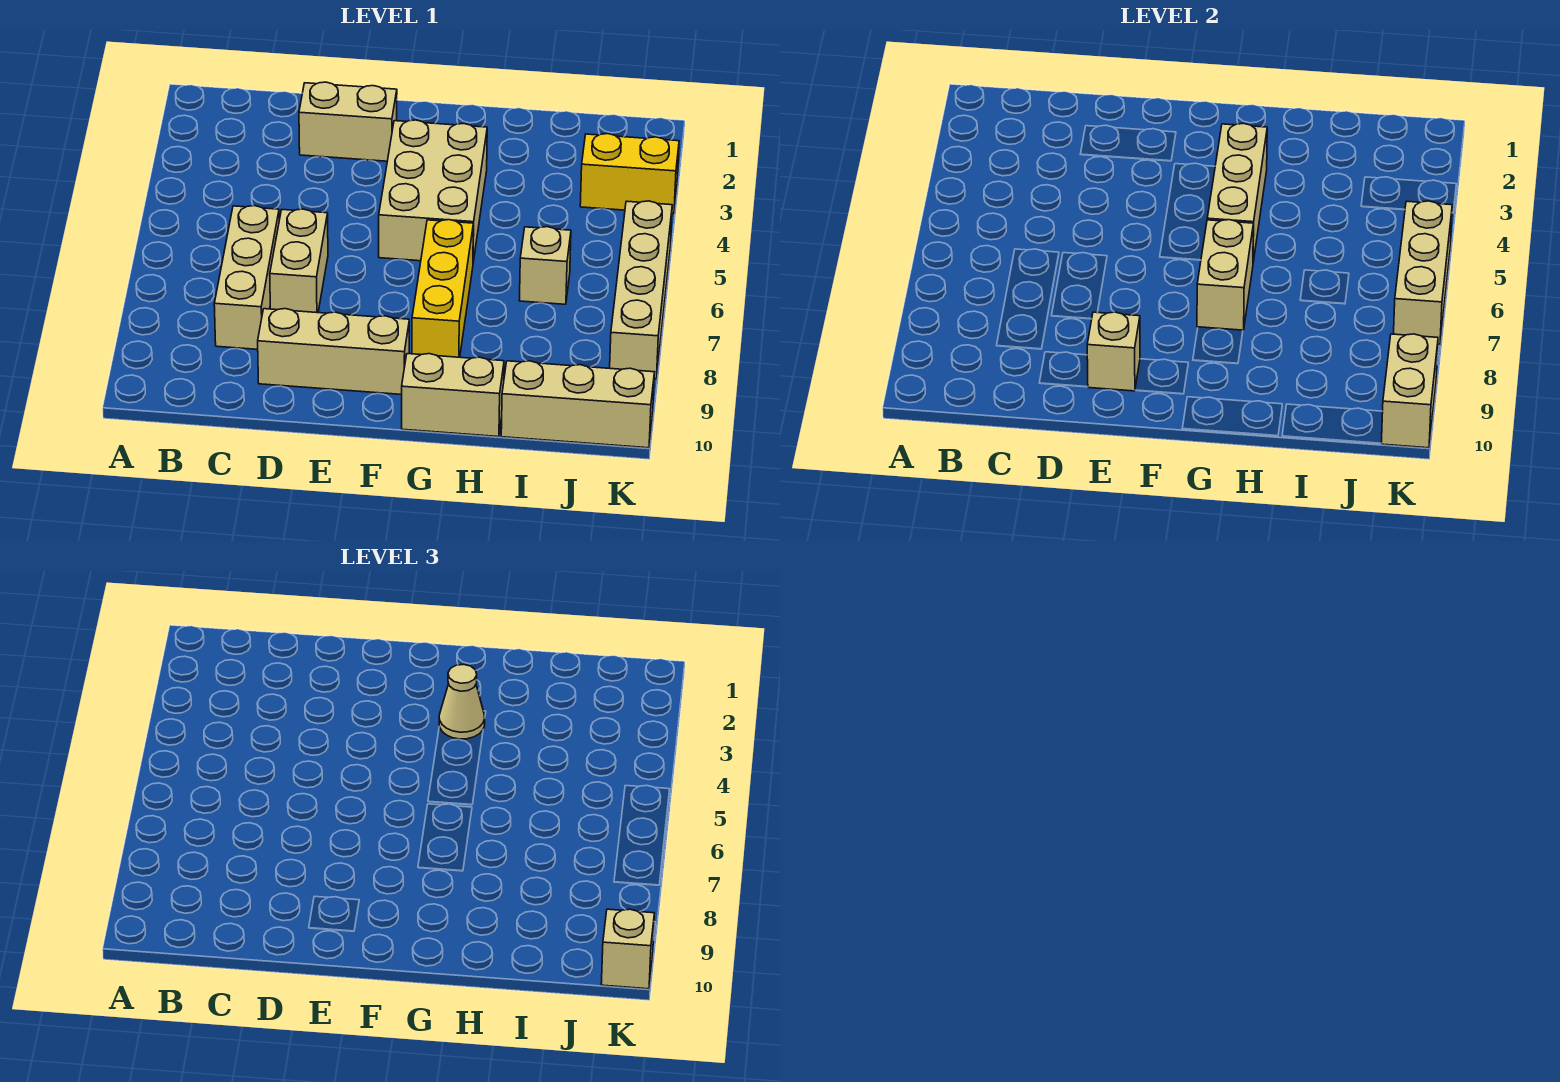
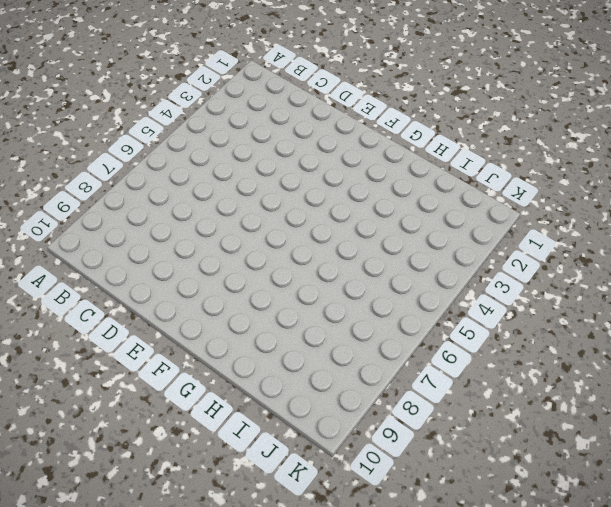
none -> tan brick C6:C8 level 1
none -> tan brick D2:E2 level 1
none -> tan brick D6:D7 level 1

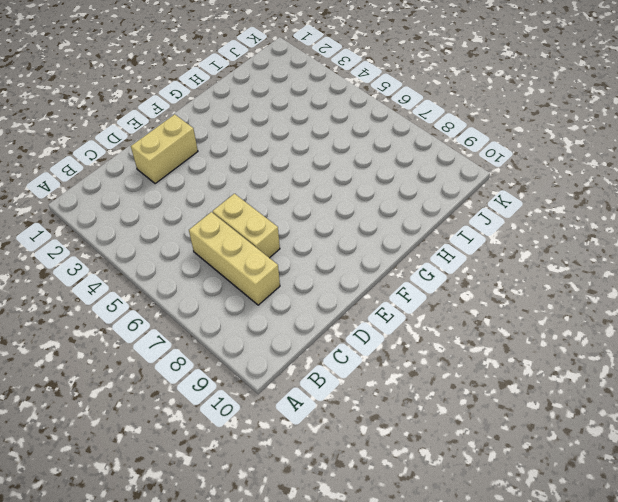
none -> tan brick D9:F9 level 1
none -> tan brick F3:G5 level 1
none -> yellow brick G6:G8 level 1

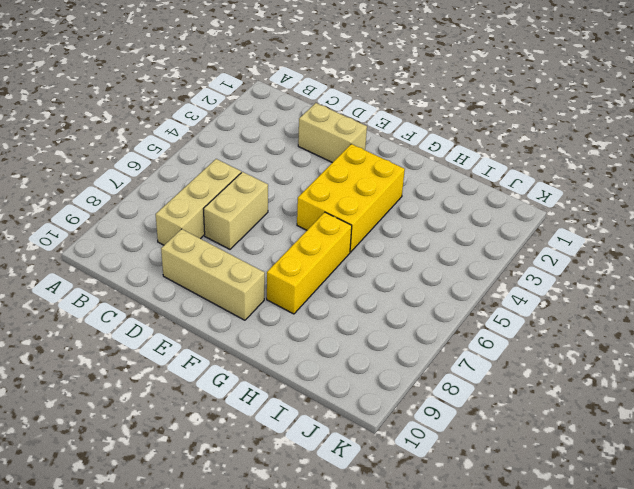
yellow brick F3:G5 level 1 -> tan brick F3:G5 level 1
none -> tan brick G10:H10 level 1
none -> tan brick I6 level 1
none -> tan brick I10:K10 level 1

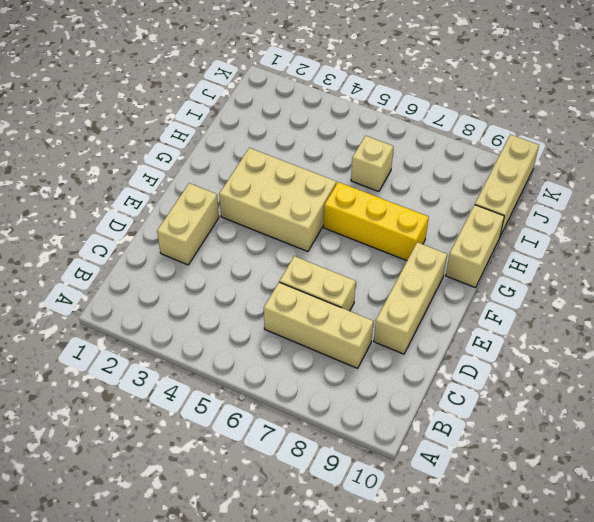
none -> yellow brick J3:K3 level 1
none -> tan brick K5:K8 level 1
none -> tan brick E9 level 2

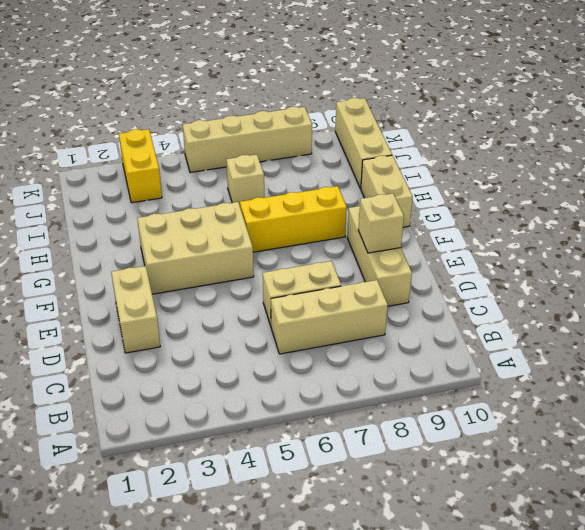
none -> tan brick G3:G5 level 2
none -> tan brick G6:G7 level 2
none -> tan brick K5:K7 level 2

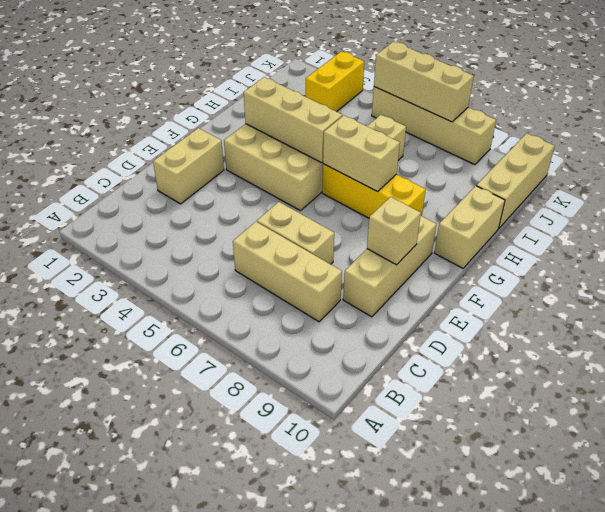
none -> tan brick K9:K10 level 2
none -> tan cone G3 level 3
none -> tan brick K10 level 3

